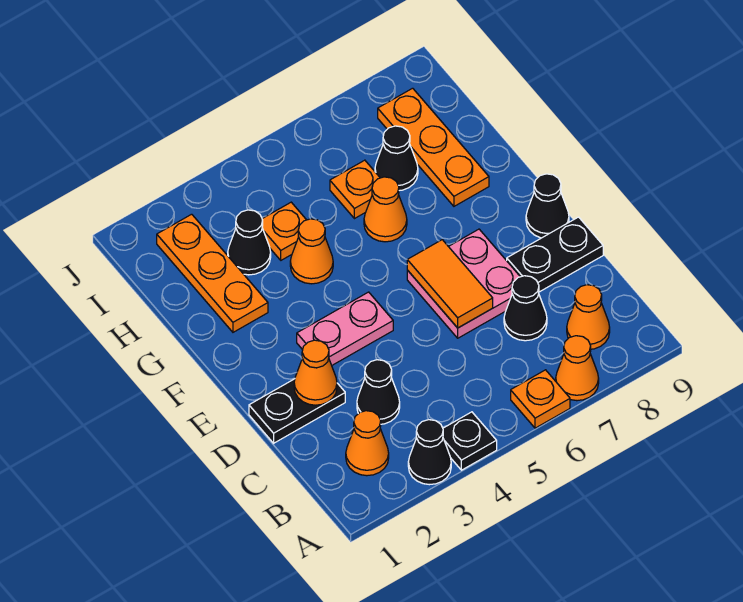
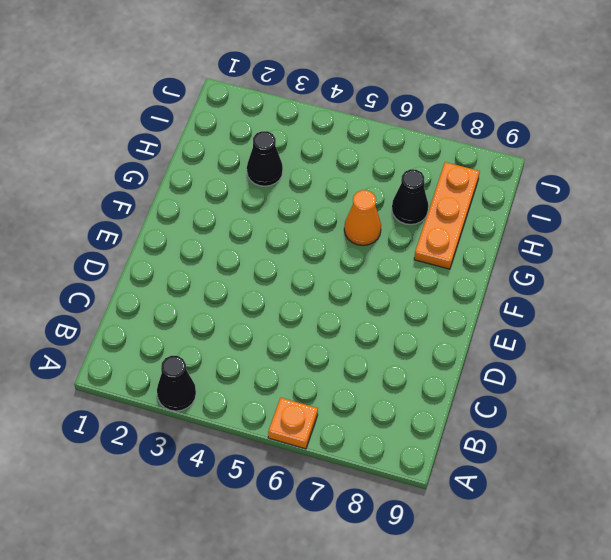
none -> black plate A4 level 1
none -> orange cone A7 level 1
none -> orange cone B2 level 1

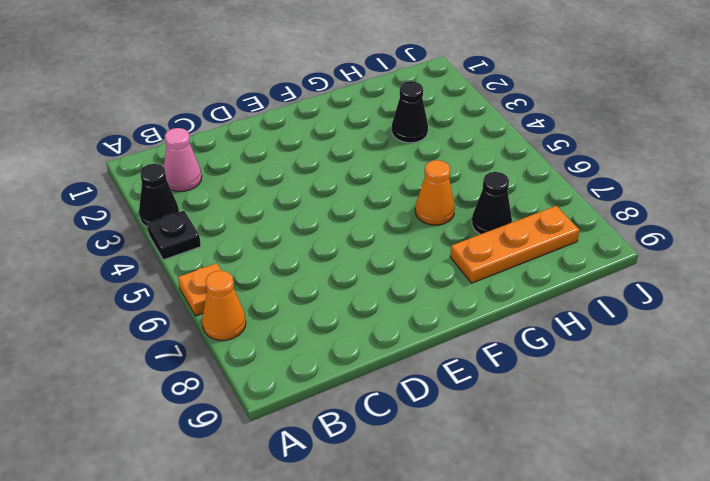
pink cone B2 level 1 -> orange cone B2 level 1
none -> orange cone B8 level 1
none -> black cone C3 level 1
none -> black cone C7 level 1

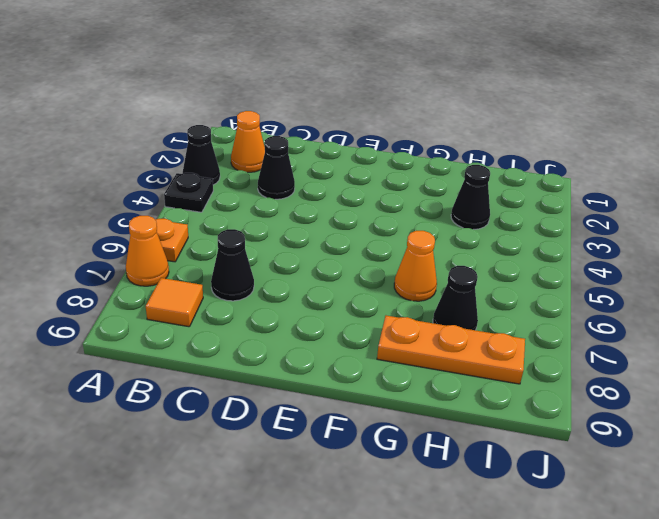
orange tile B8 level 1 -> orange cone B8 level 1
none -> black plate D1:D2 level 1
none -> pink plate D6:E7 level 1
none -> black plate D8:D9 level 1

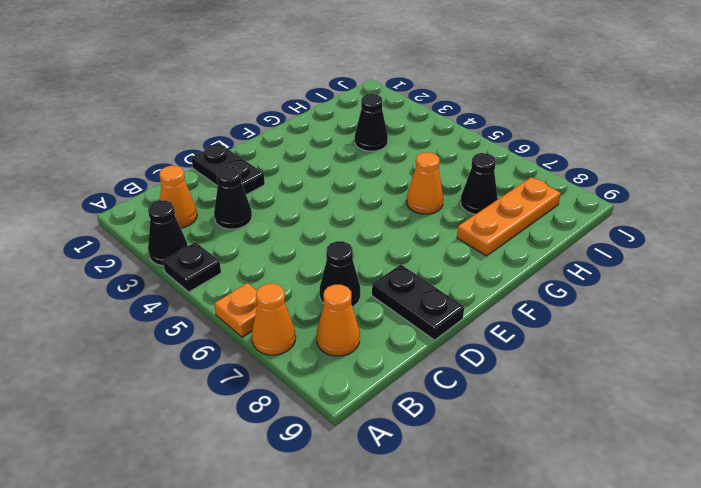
none -> pink plate D6:E7 level 1
none -> pink plate E3:E4 level 1
none -> black cone E9 level 1

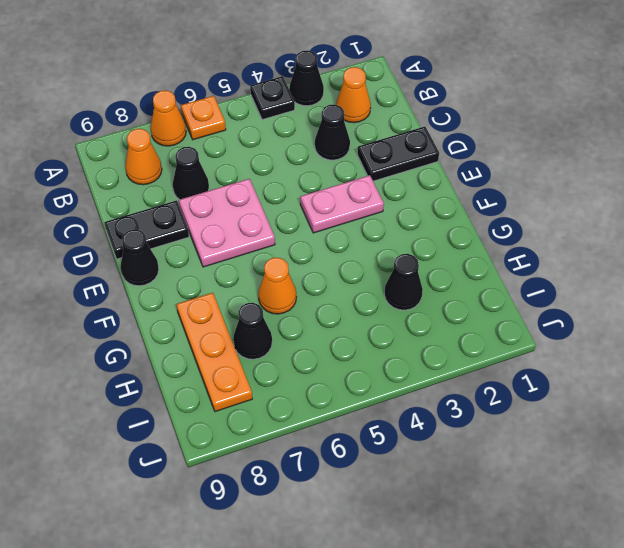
none -> orange plate G2:I2 level 1
none -> orange cone G4 level 1
none -> orange plate H4 level 1

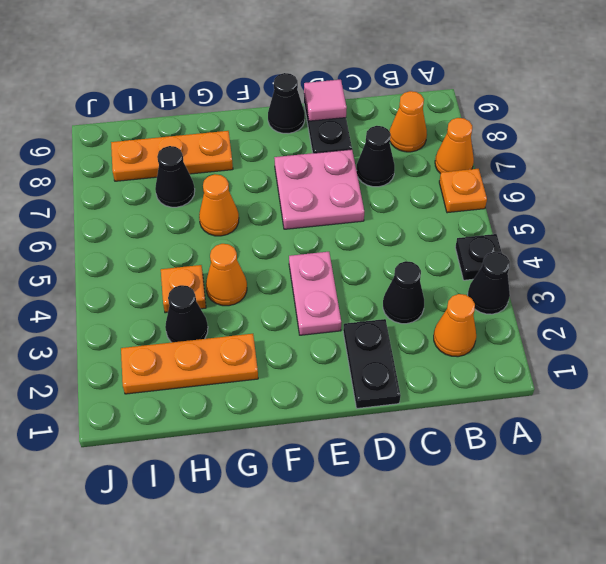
pink tile D9 level 2 -> none
none -> orange plate H6 level 1
none -> orange cone D2 level 2
none -> orange tile D6:E6 level 2

